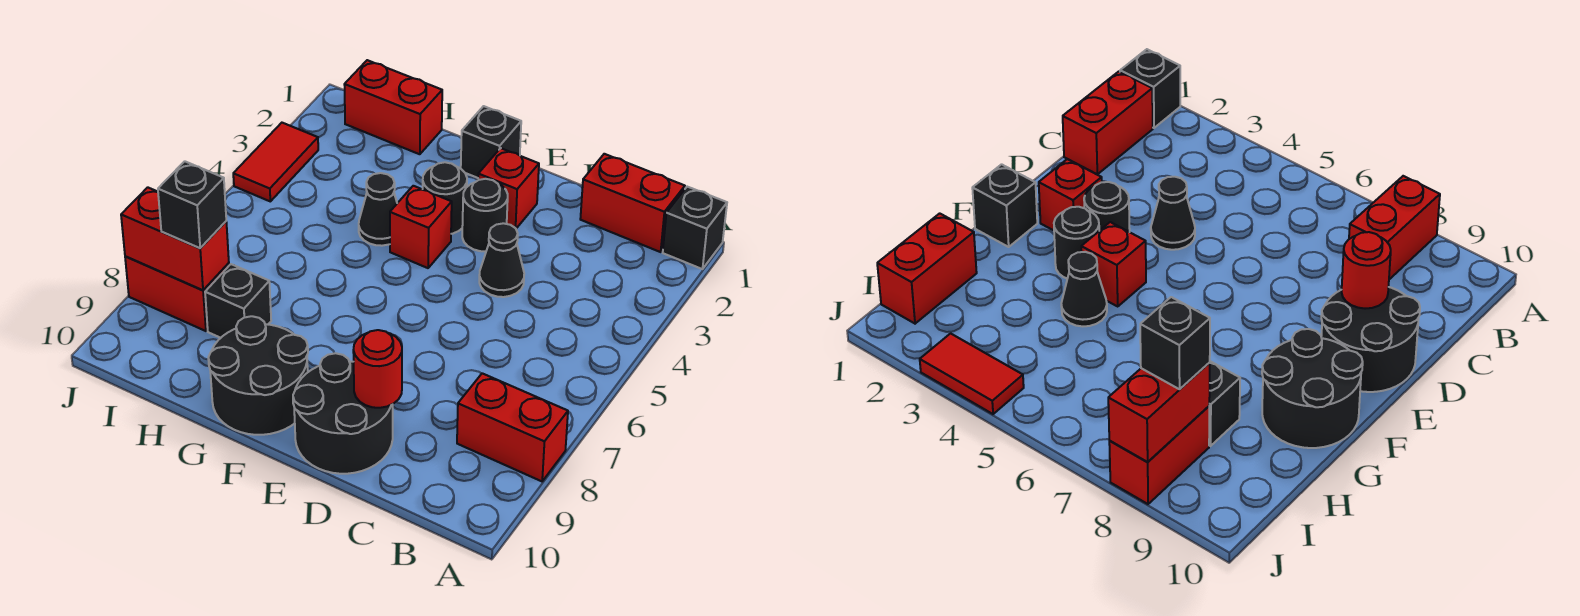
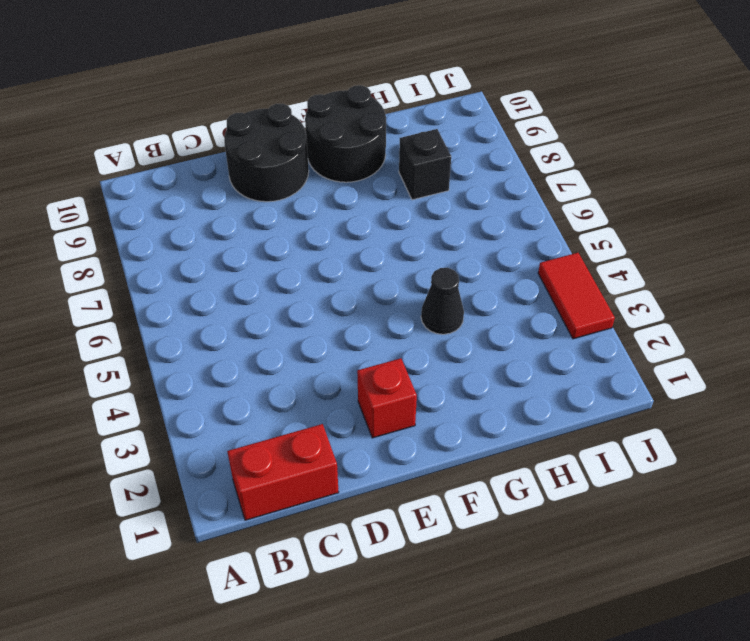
none -> black brick A1 level 1
none -> red brick A8:B8 level 1
none -> black cone D4 level 1

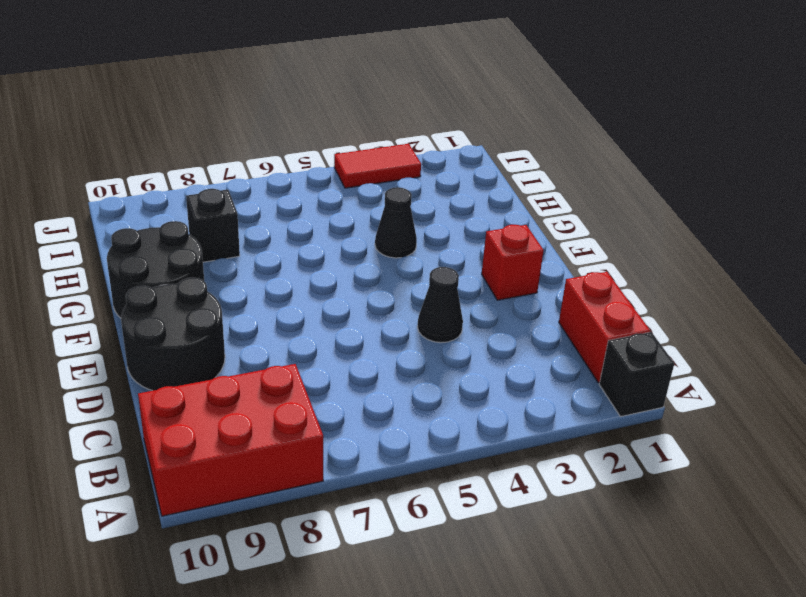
red brick A8:B10 level 1 -> red brick A8:B8 level 1
none -> black round brick E3 level 1
none -> black brick F1 level 1
none -> black round brick F3 level 1

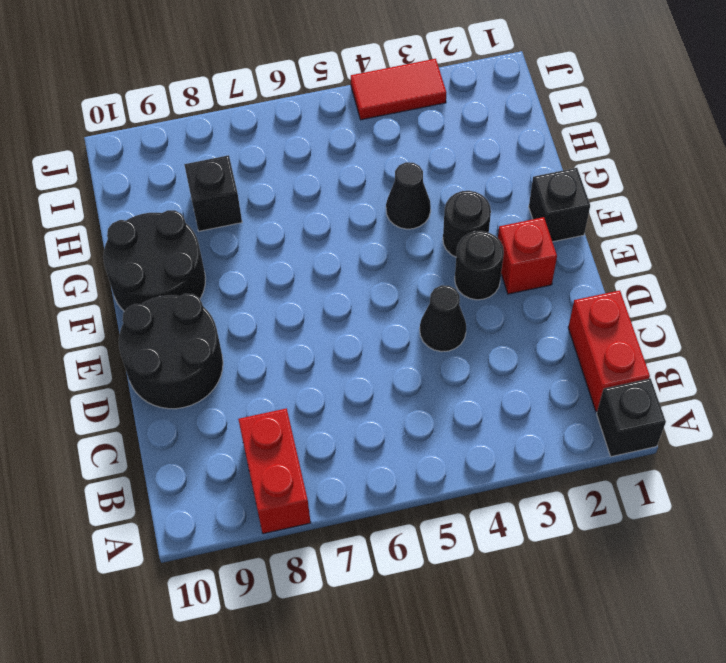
none -> red brick F4 level 1
none -> red brick H1:I1 level 1
none -> red brick I8:J8 level 1

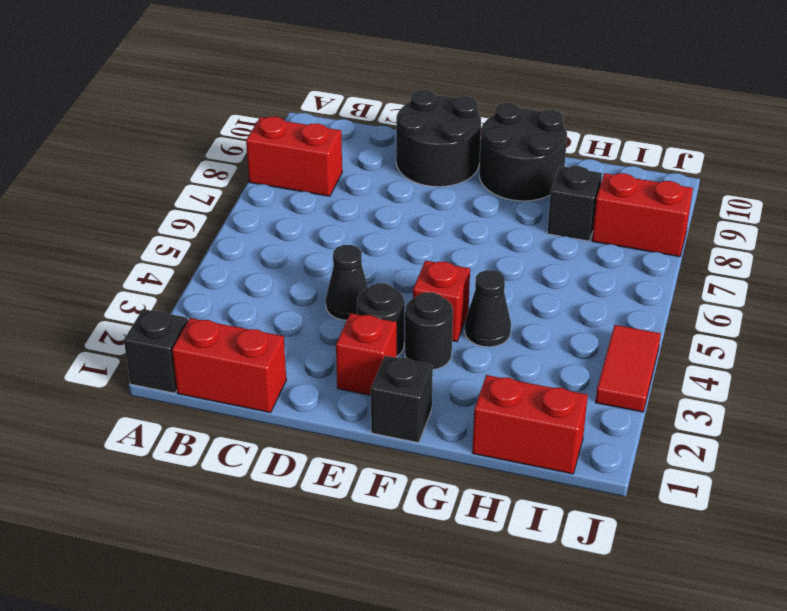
none -> red round brick D9 level 2
none -> red brick I8:J8 level 2
none -> black brick I8 level 3

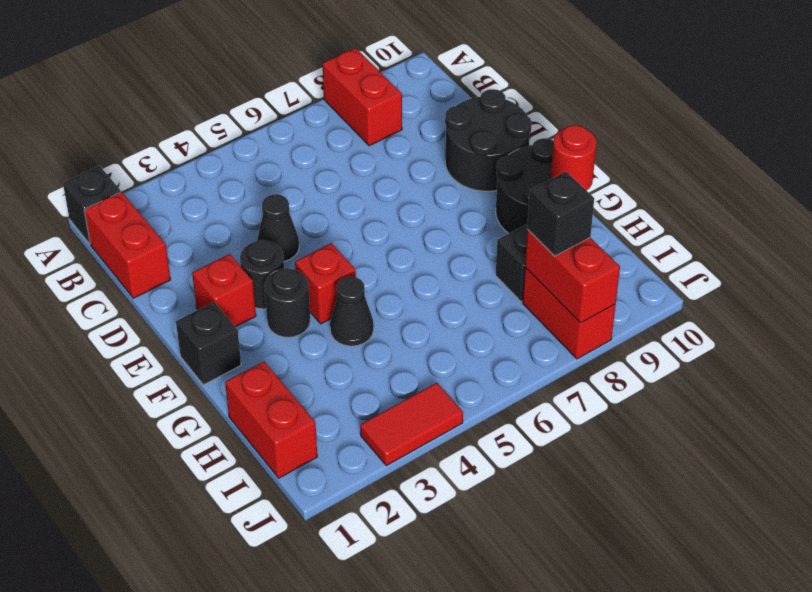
red round brick G10 level 2 -> red round brick D9 level 2

